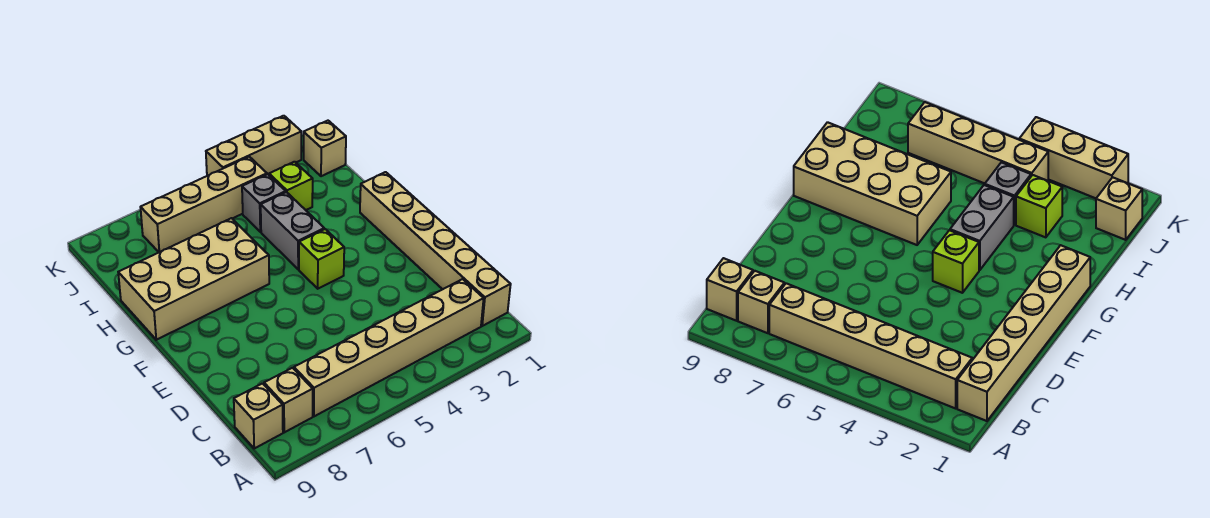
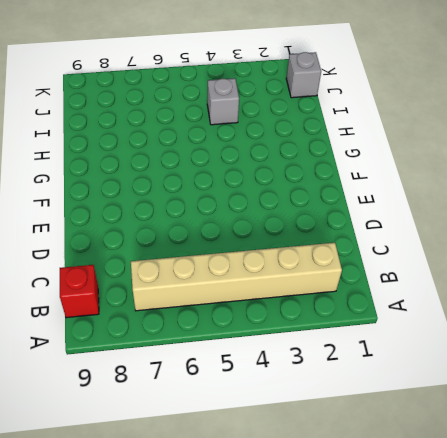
red brick B9 level 1 -> tan brick B9 level 1
grey brick J1 level 1 -> tan brick J1 level 1
none -> tan brick B1:G1 level 1
none -> tan brick B8 level 1
none -> lime brick F4 level 1

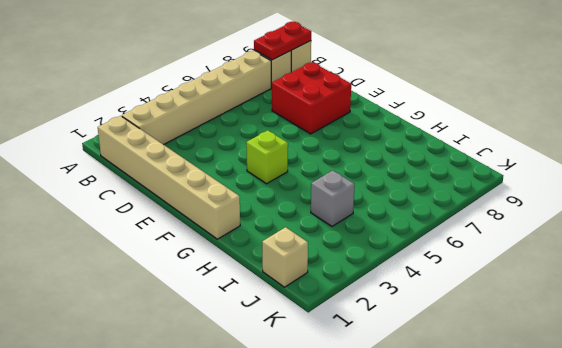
red plate B8:B9 level 2 -> none
red brick D7:E8 level 1 -> none
none -> grey brick G4:H4 level 1
none -> tan brick G6:H9 level 1
none -> lime brick I3 level 1

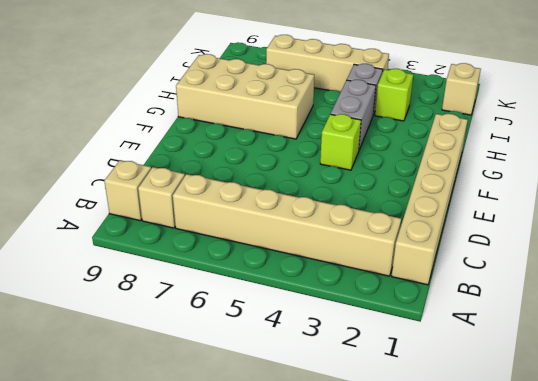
none -> tan brick K2:K4 level 1

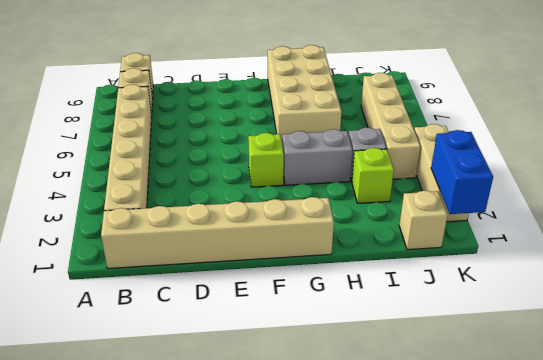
blue brick K1:K2 level 2 -> none

